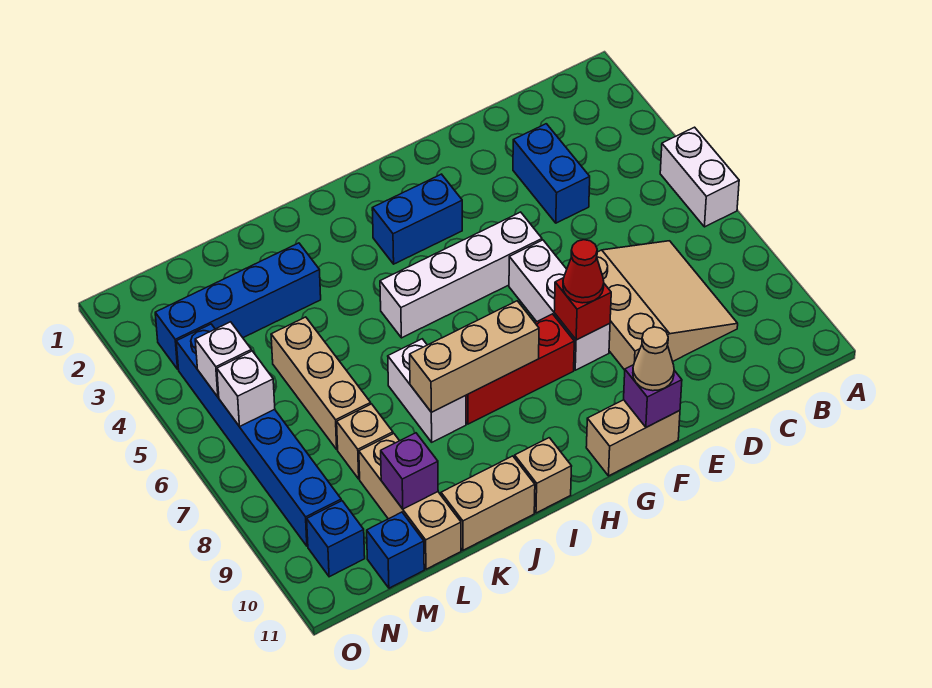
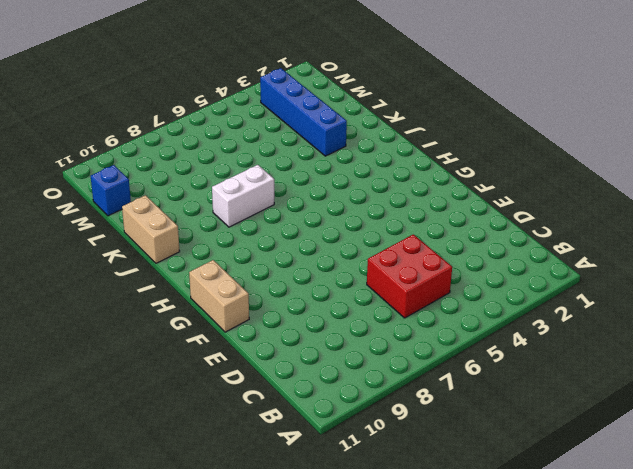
red brick C5:D6 level 1 -> none
none -> white brick A5:A6 level 1
none -> tan slope C7:E9 level 1 top E
none -> blue brick D3:D4 level 1

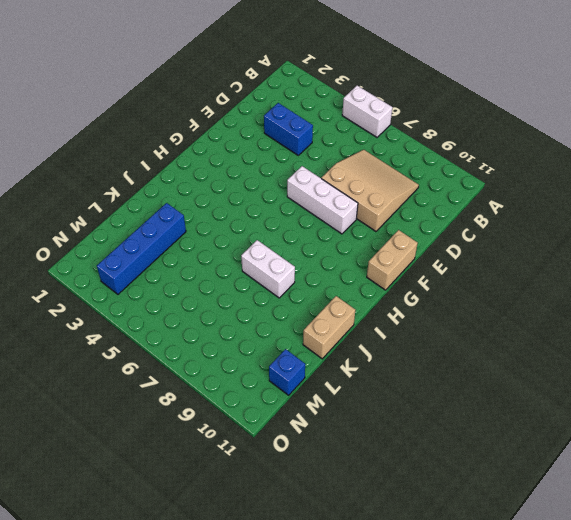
none -> white brick F5:I5 level 1
none -> blue brick G3:H3 level 1
none -> red brick G8:I8 level 1

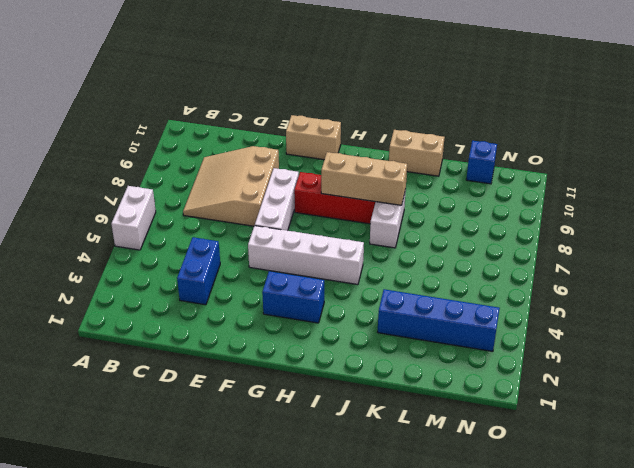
none -> tan brick I11 level 1
none -> tan brick L5:L7 level 1
none -> tan brick L8 level 1

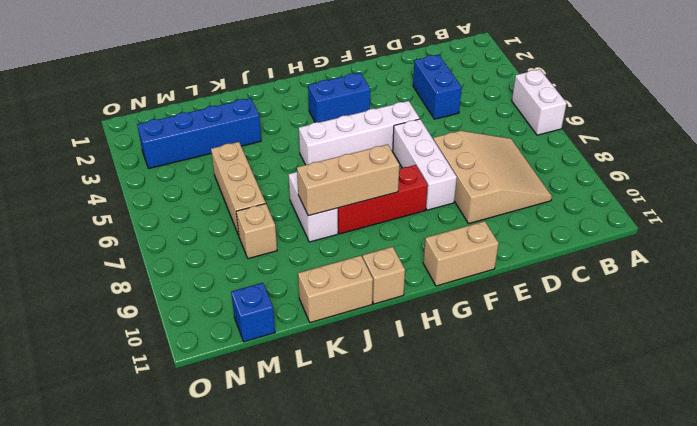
none -> tan brick L9:L11 level 1
none -> blue brick N4:N9 level 1
none -> blue brick N10 level 1

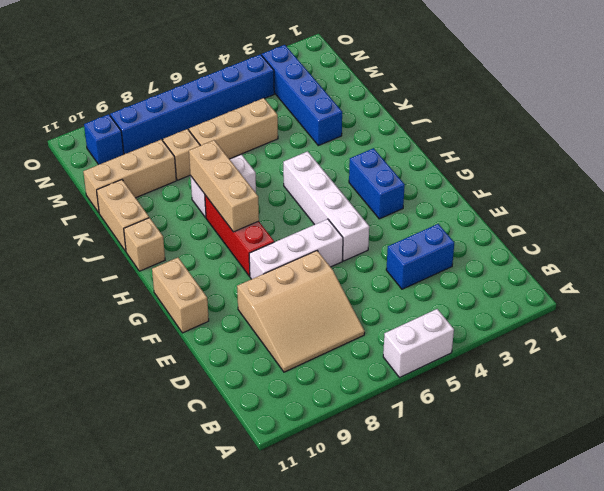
none -> blue brick M11 level 1
none -> red brick F8 level 2
none -> purple brick F11 level 2

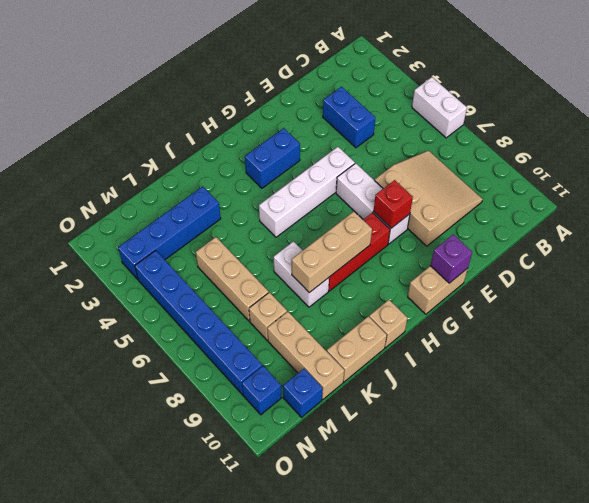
none -> purple brick L10 level 2
none -> white brick N5 level 2
none -> white brick N6 level 2

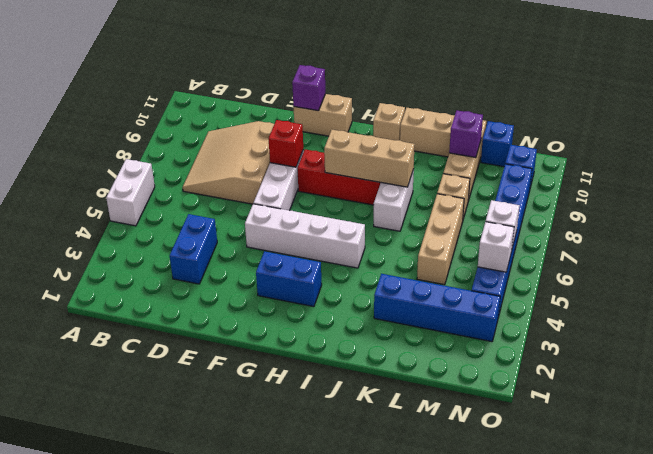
none -> red cone F8 level 3
none -> tan cone F11 level 3

